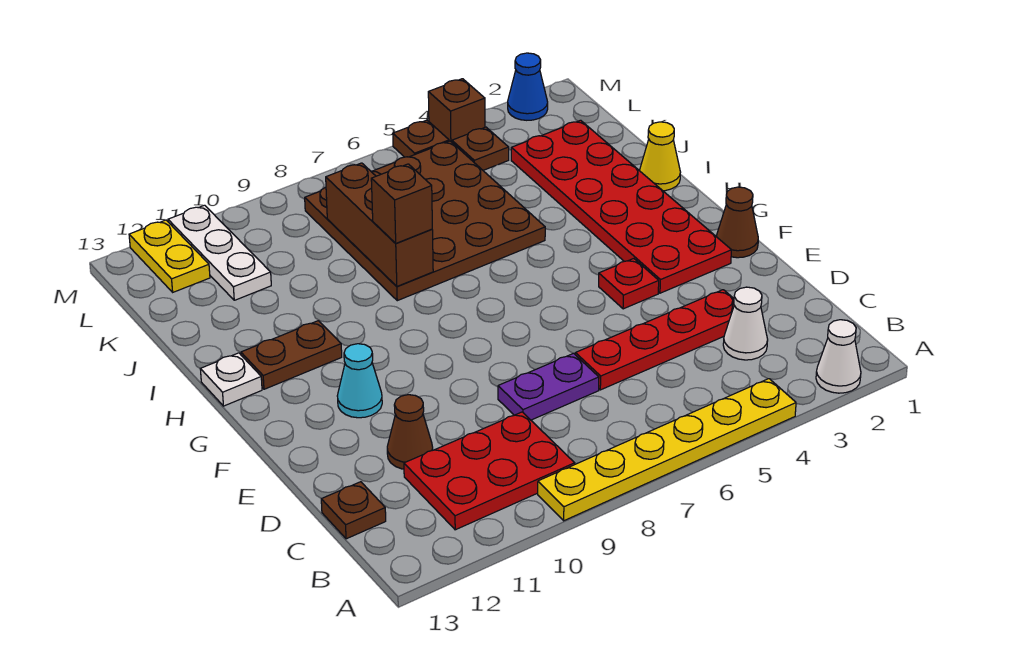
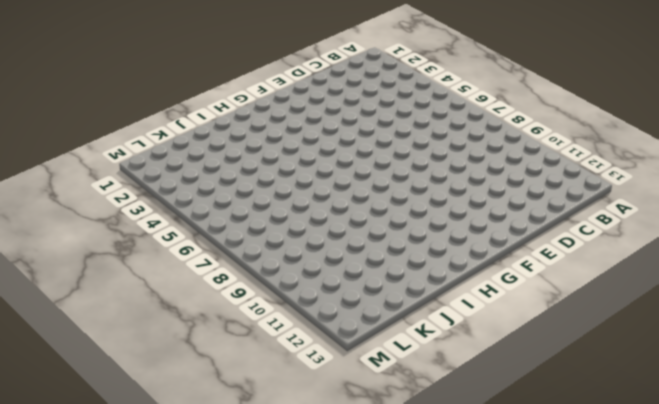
none -> white cone A2 level 1
none -> yellow plate A4:A9 level 1
none -> red plate B9:C11 level 1

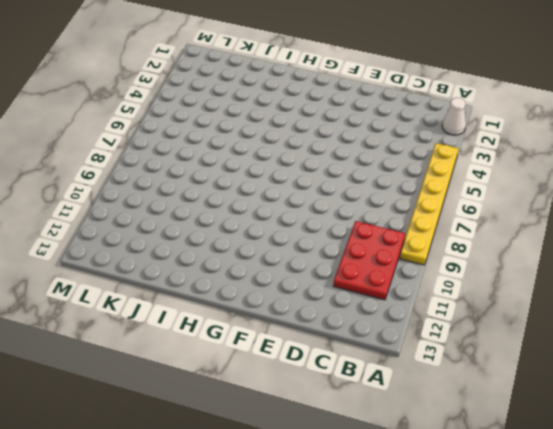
none -> white cone C3 level 1
none -> brown plate C13 level 1
none -> red plate D3:D6 level 1

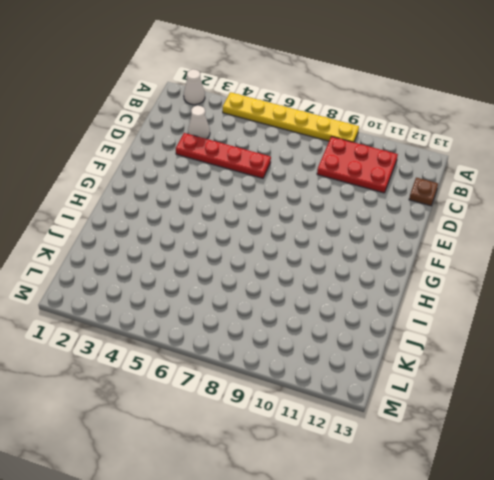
none -> purple plate D7:D8 level 1
none -> brown cone D11 level 1
none -> brown cone F1 level 1

